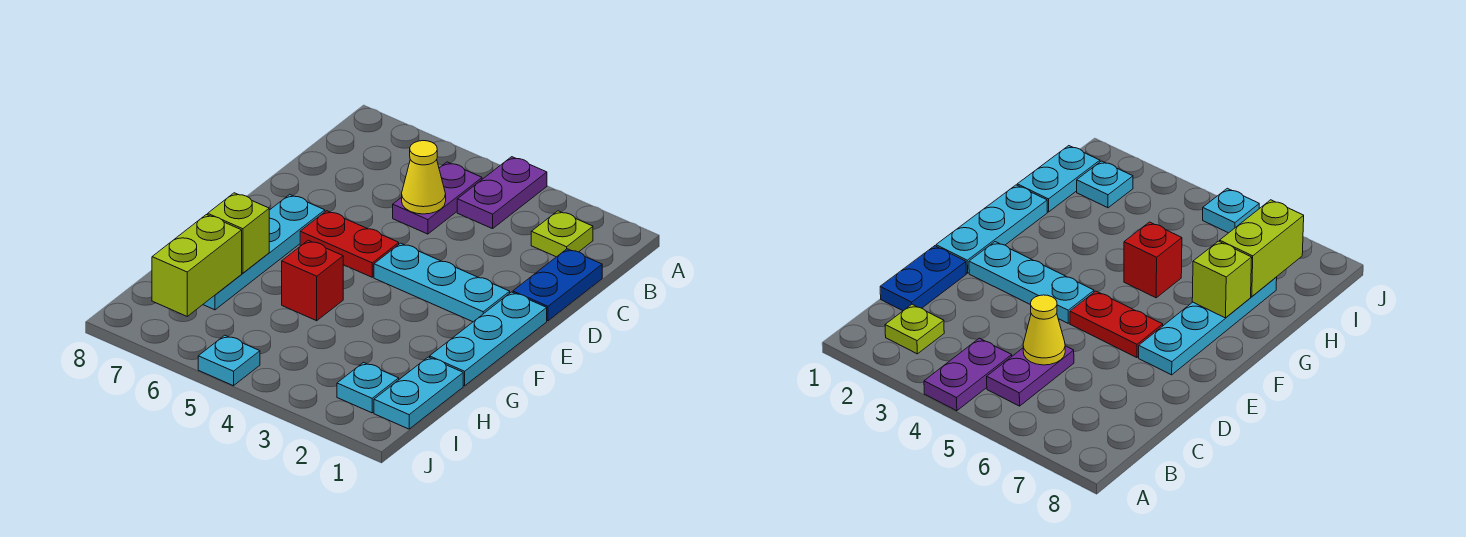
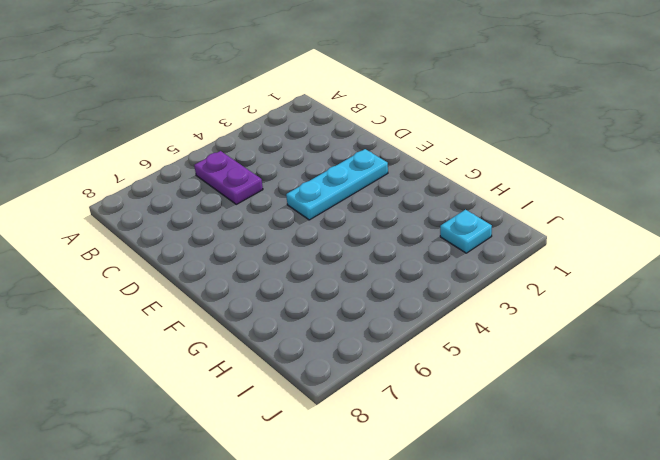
none -> purple plate A4:B4 level 1
none -> lime plate B2 level 1
none -> blue plate C1:D1 level 1

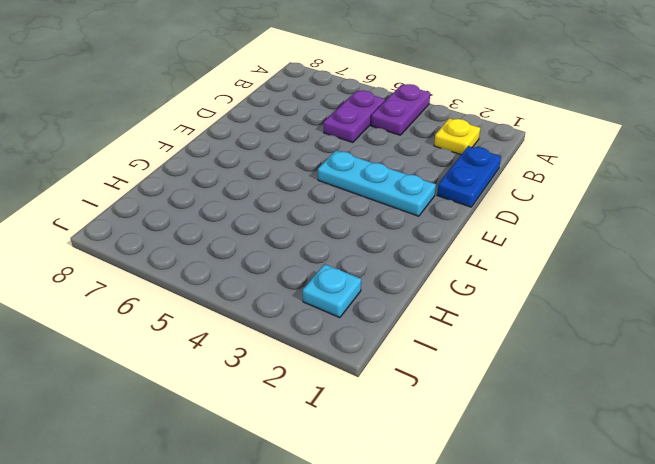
yellow plate B2 level 1 -> lime plate B2 level 1
none -> cyan plate E1:G1 level 1
none -> red plate E5:E6 level 1
none -> cyan plate E7:H7 level 1

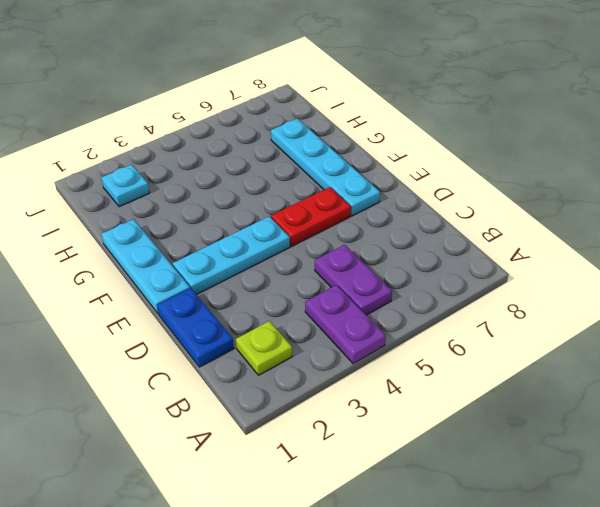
none -> red brick G5 level 1
none -> cyan plate H1:I1 level 1
none -> cyan plate J5 level 1

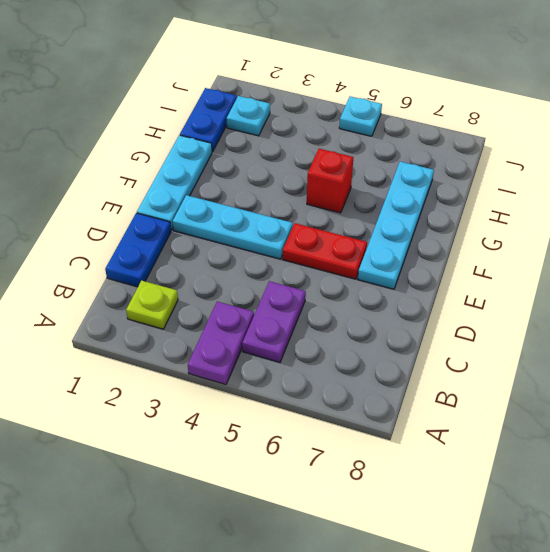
blue plate H1:I1 level 1 -> cyan plate H1:I1 level 1
none -> yellow cone C5 level 2
none -> lime brick G7 level 2
none -> lime brick H7:I7 level 2

